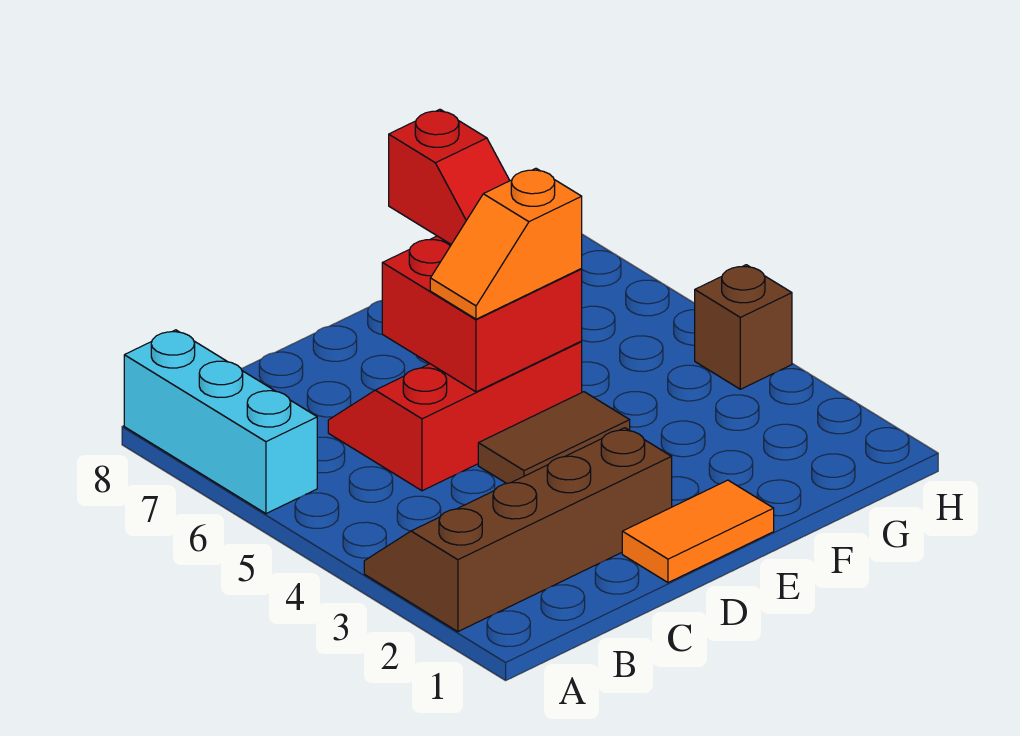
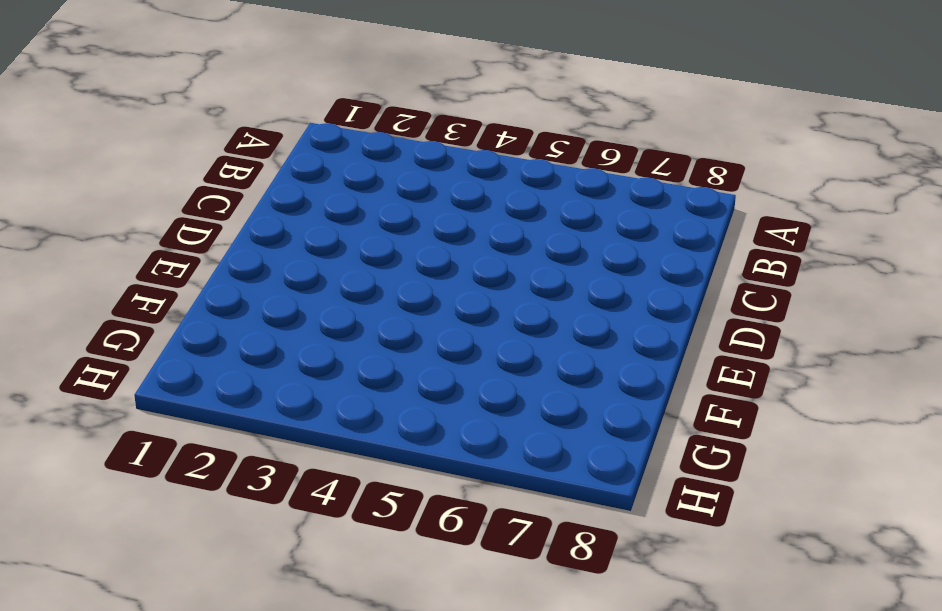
none -> brown slope A2:D3 level 1 top 2
none -> cyan brick A6:A8 level 1

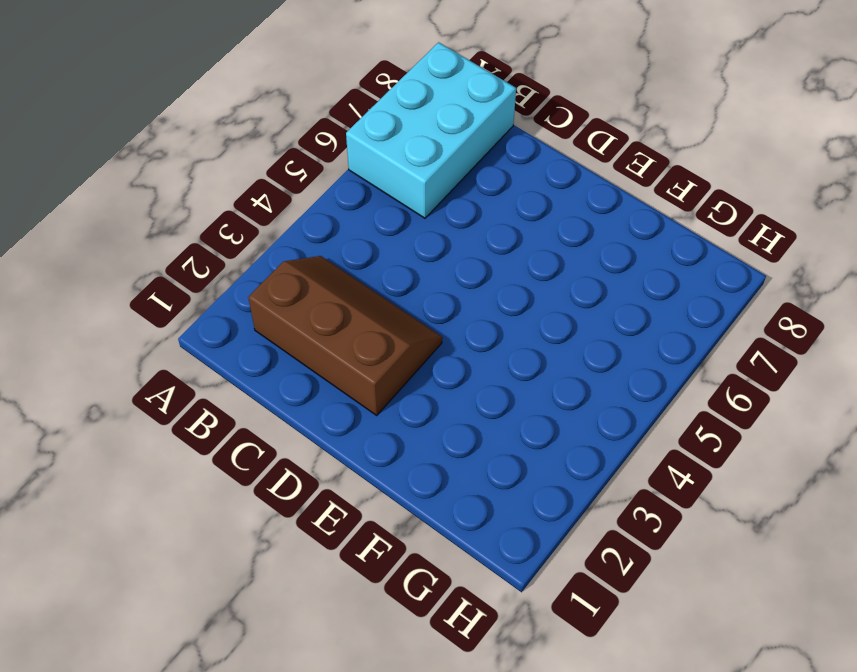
cyan brick A6:B8 level 1 -> cyan brick A6:A8 level 1
brown slope B2:D3 level 1 top 2 -> brown slope A2:D3 level 1 top 2
none -> red slope C5:E6 level 1 top 5
none -> orange tile D1:E1 level 1

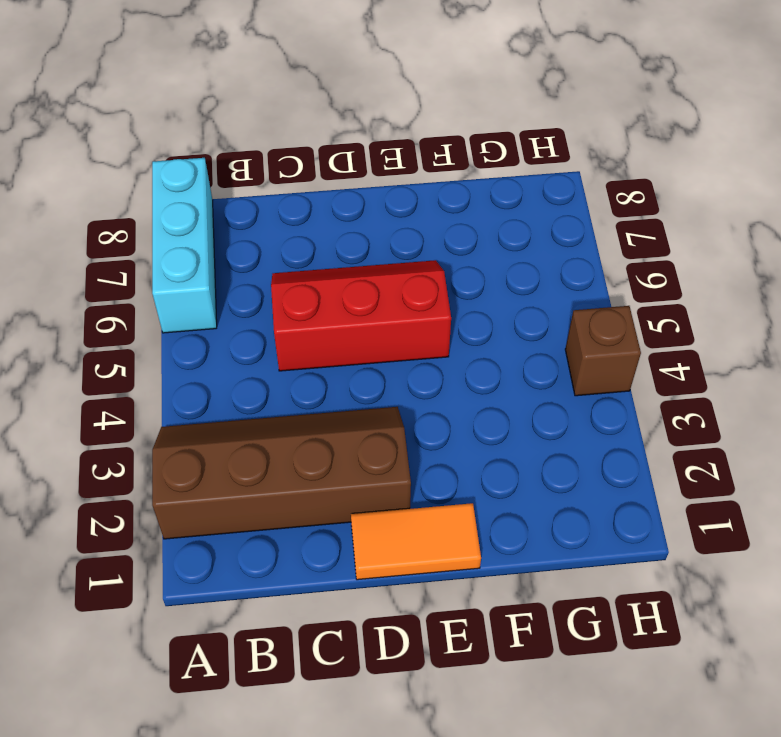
none -> brown tile D4:E4 level 1
none -> red brick D5:E6 level 2

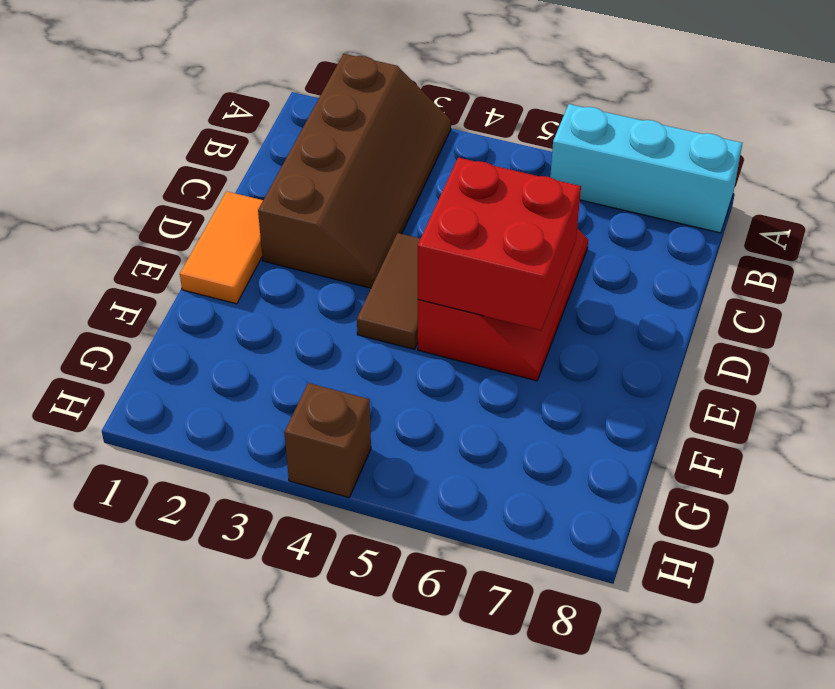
none -> orange slope D5:E5 level 3 top E
none -> red slope E6:E7 level 3 top 7

